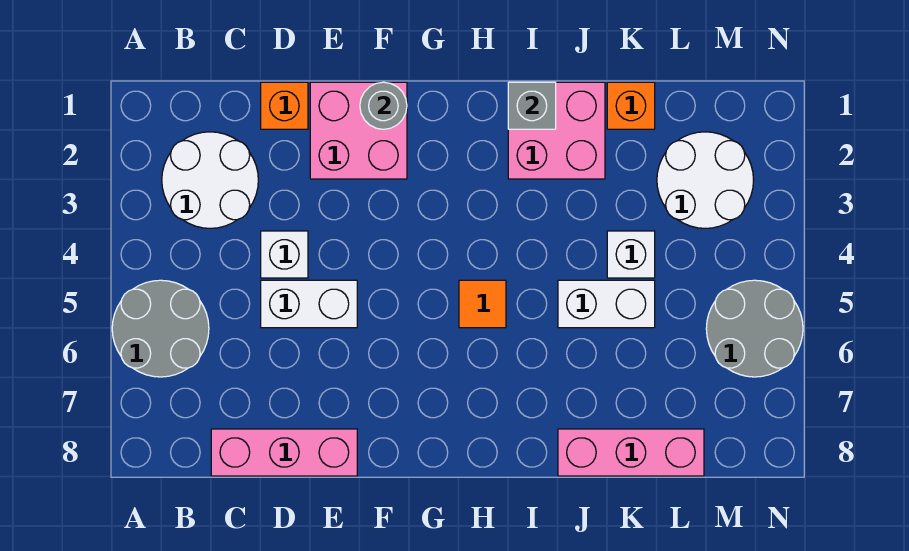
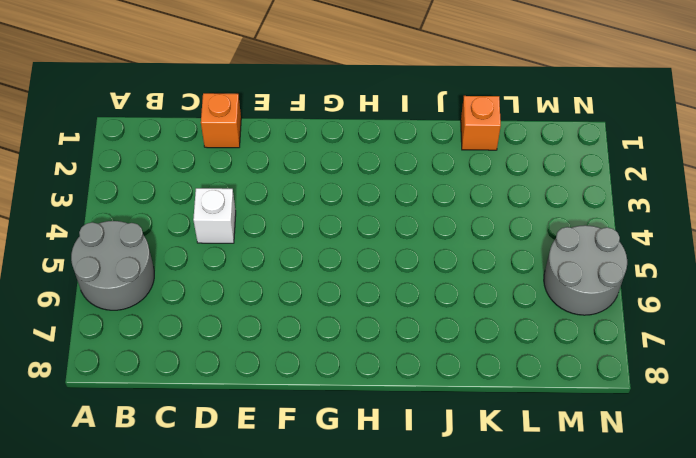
none -> white round brick B2:C3 level 1
none -> pink brick C8:E8 level 1
none -> white brick D5:E5 level 1

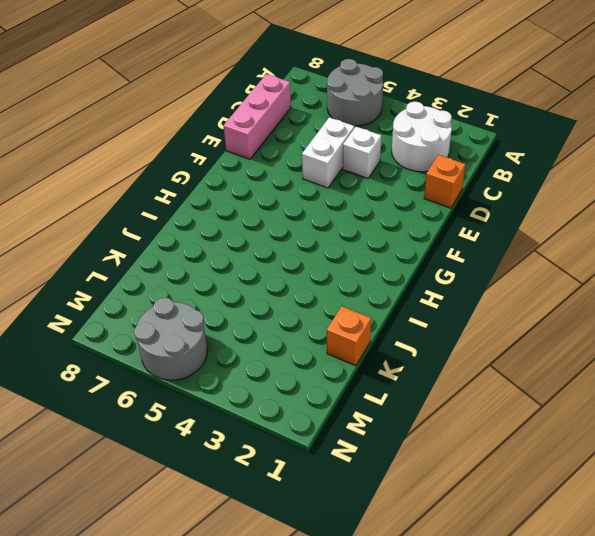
none -> pink brick E1:F2 level 1
none -> orange tile H5 level 1
none -> pink brick I1:J2 level 1

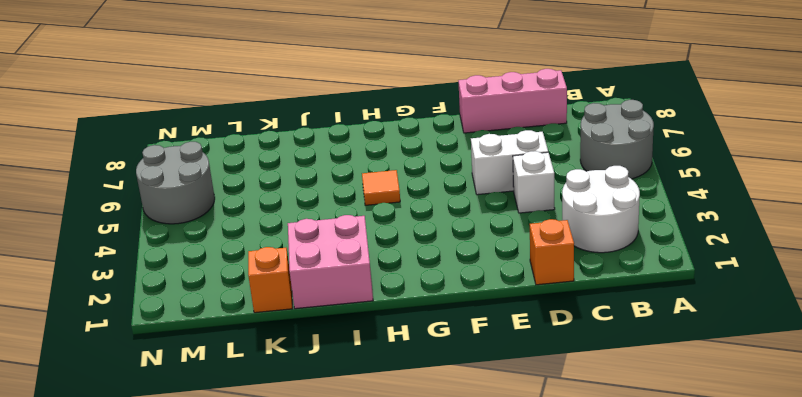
none -> pink brick E1:F2 level 1
none -> white brick J5:K5 level 1
none -> pink brick J8:L8 level 1

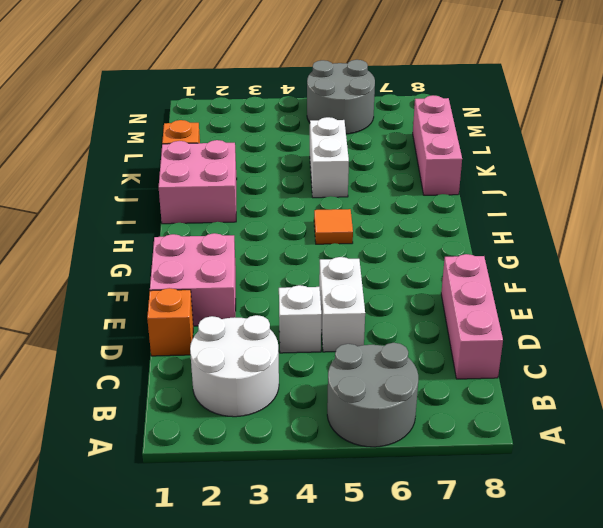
none -> white brick K4 level 1
none -> white round brick L2:M3 level 1
none -> grey round brick F1 level 2

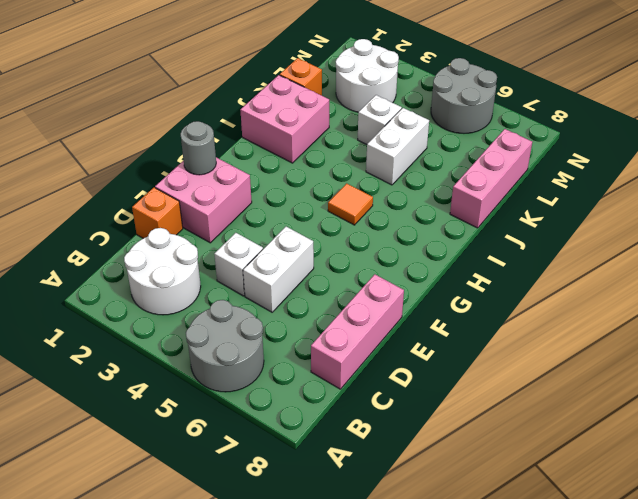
none -> grey brick I1 level 2

